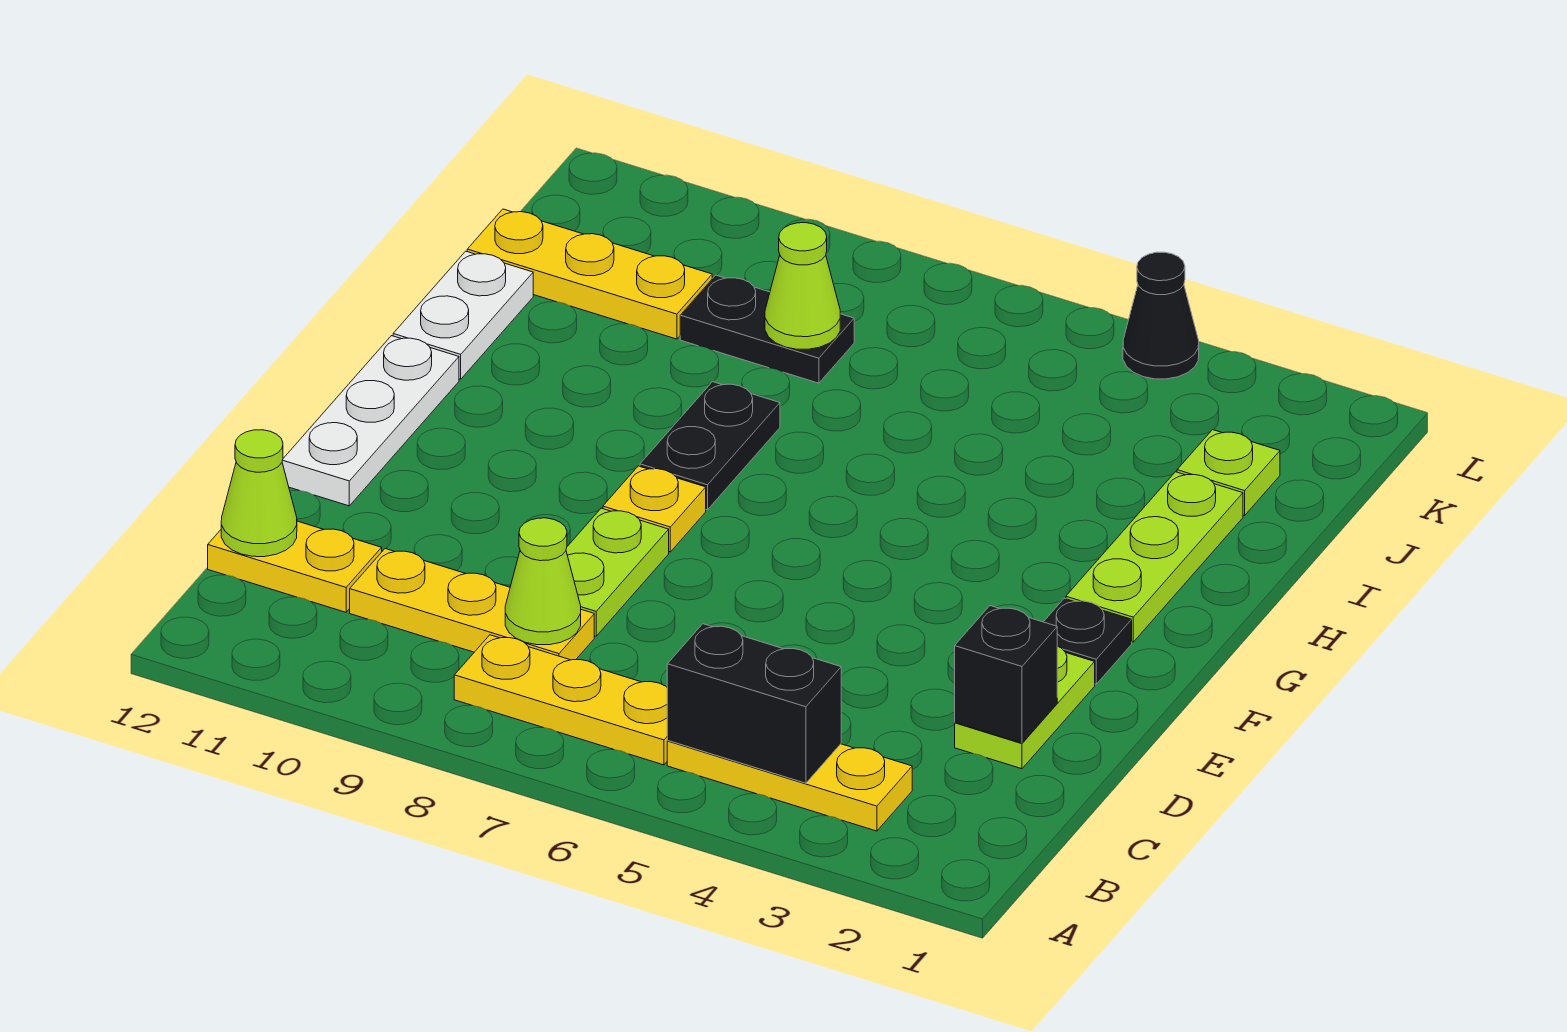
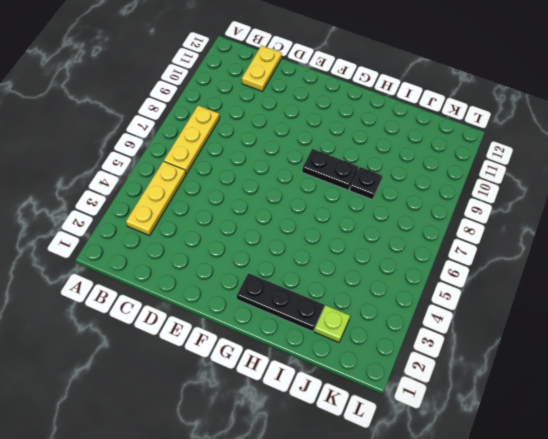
black plate G2:I2 level 1 -> lime plate G2:I2 level 1
black plate I8 level 1 -> black plate F2 level 1
none -> yellow plate C8:C10 level 1
none -> lime plate D2:E2 level 1
none -> lime plate D8:E8 level 1

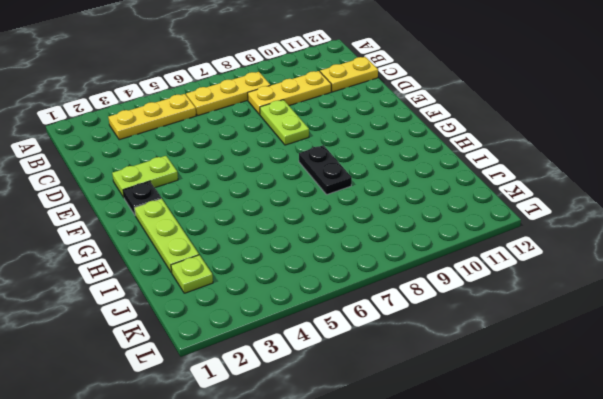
lime plate E2:E3 level 1 -> lime plate D2:E2 level 1
none -> white plate E12:G12 level 1
none -> yellow plate F8 level 1
none -> white plate H12:I12 level 1

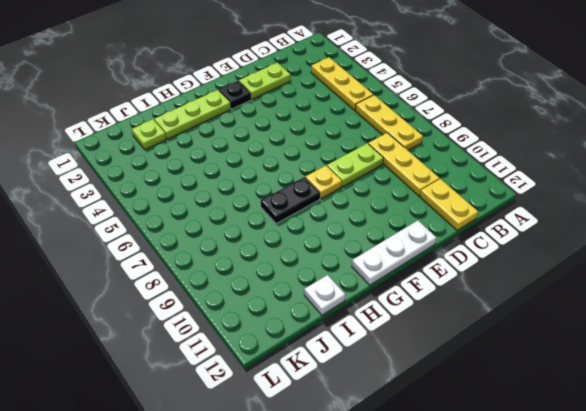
white plate I12 level 1 -> white plate H12:I12 level 1
none -> black plate J8:J9 level 1
none -> yellow plate J10:J12 level 1
none -> black cone L4 level 1

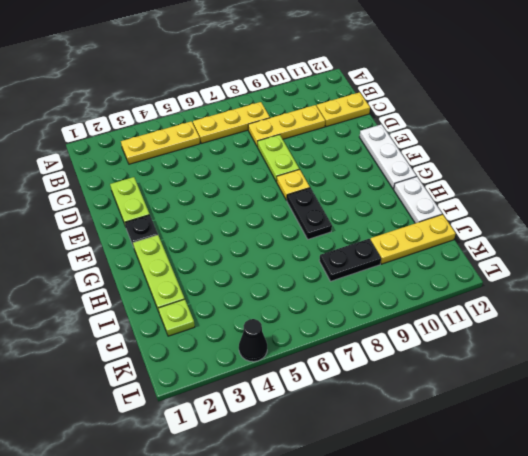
none -> black brick B4:B5 level 2
none -> lime cone C8 level 2
none -> lime cone C12 level 2

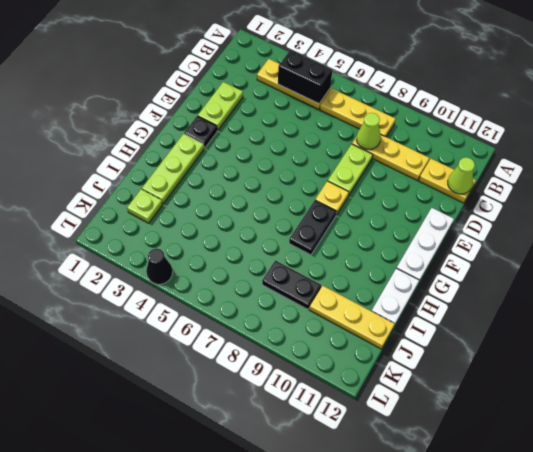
none -> black brick D2 level 2
none -> lime cone J8 level 2

